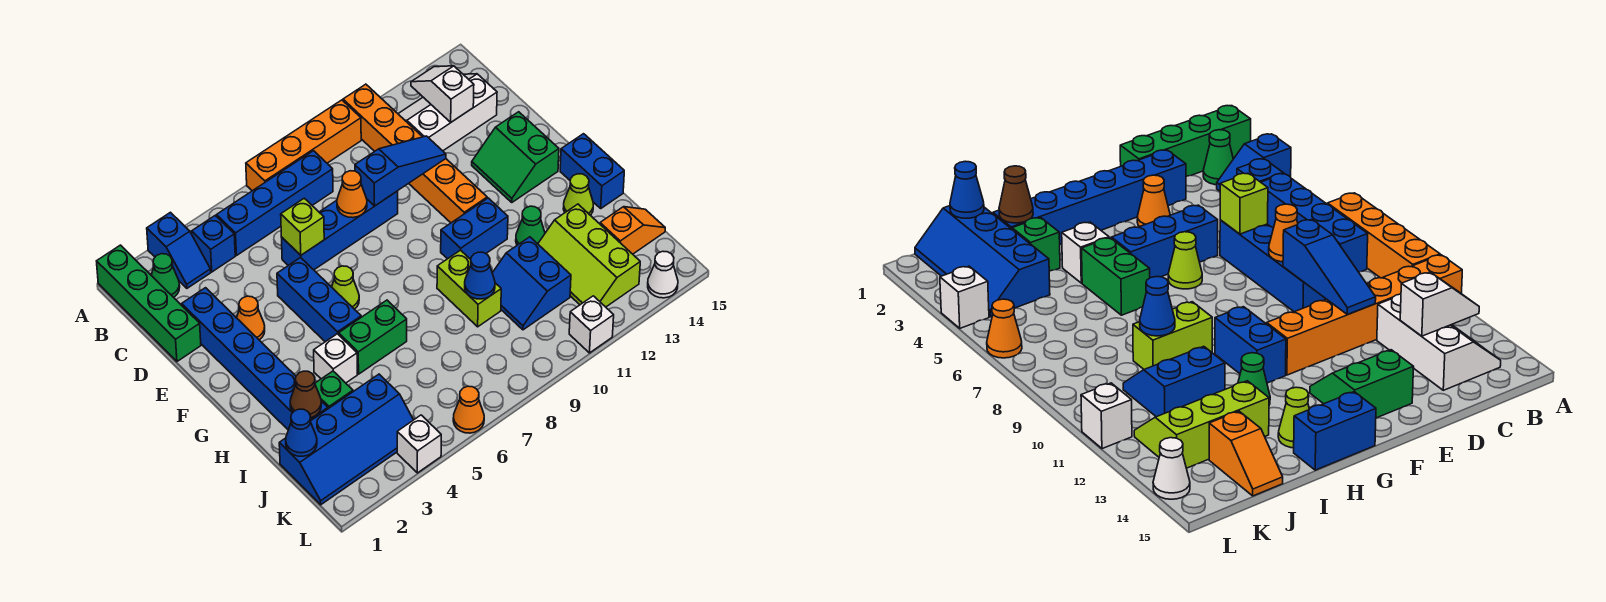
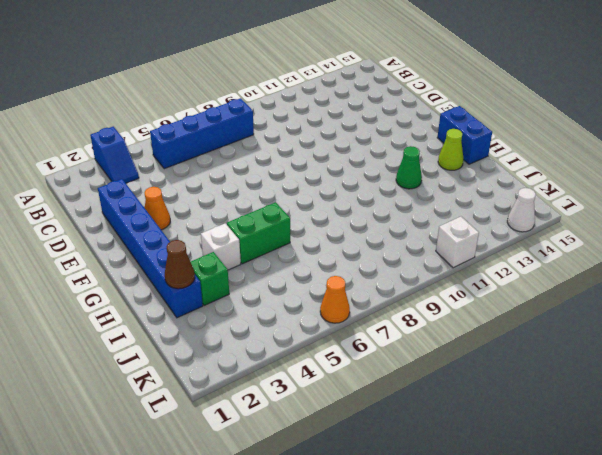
none -> green brick A1:D1 level 1
none -> orange brick A7:A10 level 1
none -> orange brick A11:F11 level 1
none -> green cone B2 level 1

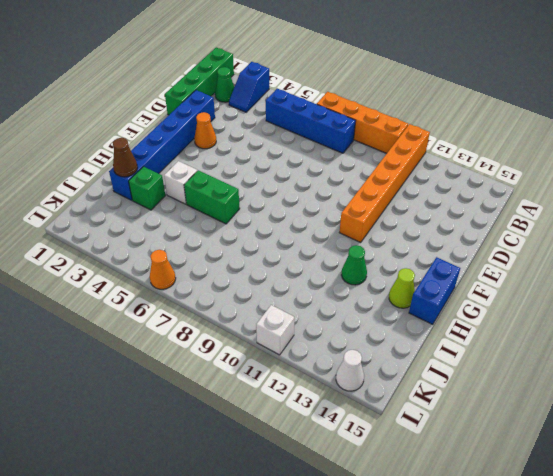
none -> blue brick B4 level 1
none -> white slope B12:C14 level 1 top C
none -> blue brick D6:D9 level 1
none -> blue brick E5:G5 level 1

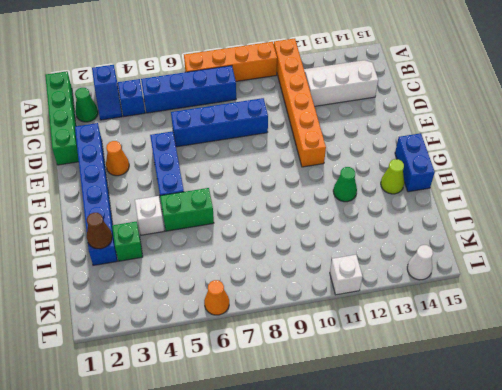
none -> green slope E13:F14 level 1 top 14
none -> lime cone F6 level 1
none -> blue brick G10:G11 level 1
none -> lime brick H9:I9 level 1

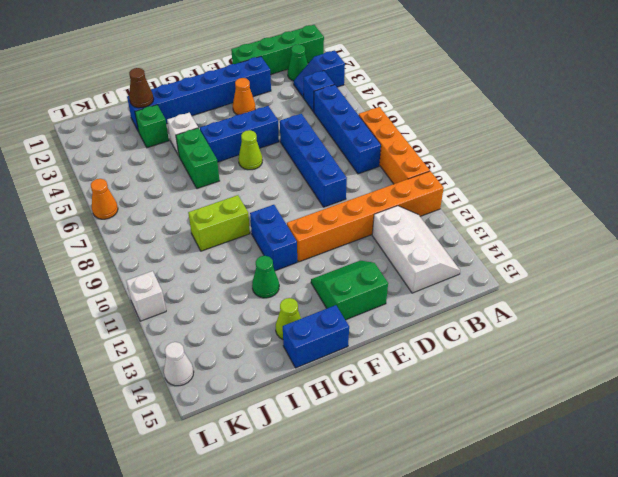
none -> blue slope I10:J11 level 1 top 11
none -> lime slope I12:K13 level 1 top 13
none -> blue slope J1:K4 level 1 top J
none -> orange slope J14:J15 level 1 top 14

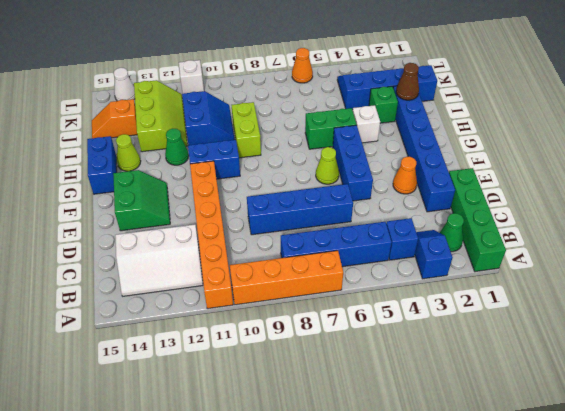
none -> white brick L4 level 1
none -> white slope B13:C13 level 2 top C
none -> lime brick D6 level 2
none -> orange cone D8 level 2

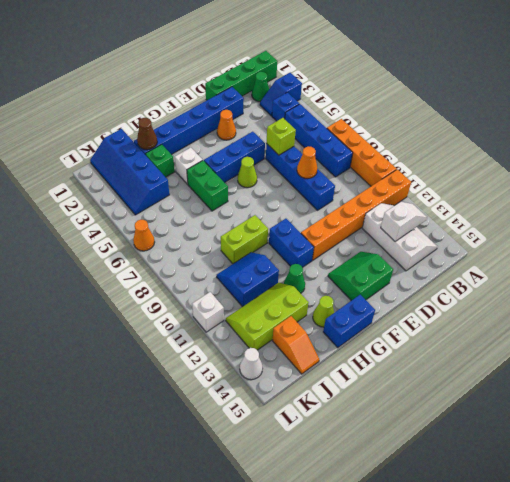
none -> white brick L4 level 1
none -> blue slope D9:D11 level 2 top 9
none -> blue cone I9 level 2
none -> blue cone J1 level 2

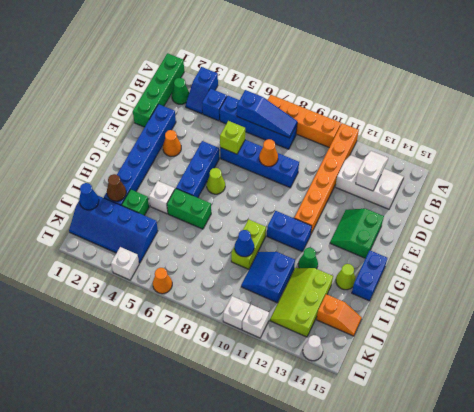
blue slope B6:B8 level 2 top 6 -> blue slope D9:D11 level 2 top 9
white brick L10 level 1 -> none

